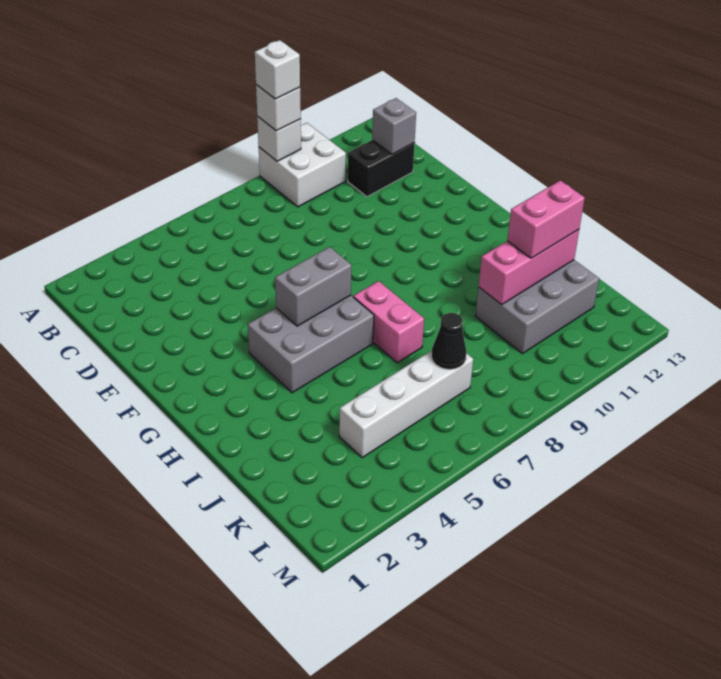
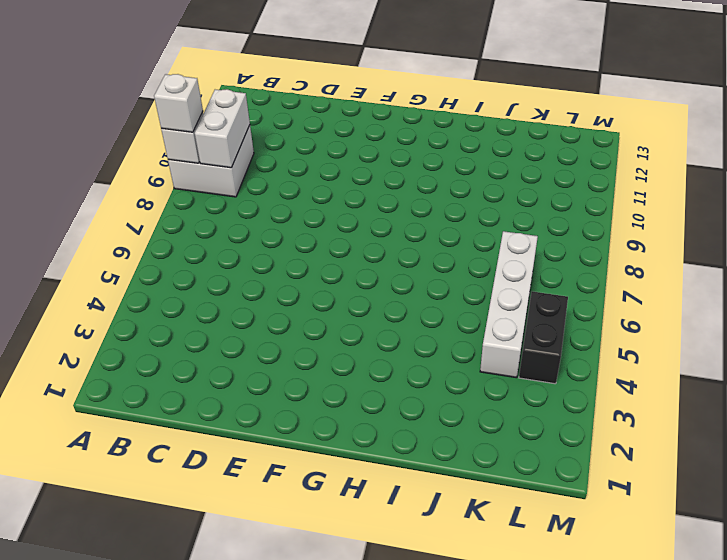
white brick B9:B10 level 2 -> none
black brick L4:L5 level 1 -> black brick C11:C12 level 1
none -> grey brick G4:H6 level 1
none -> pink brick H7:I7 level 1
none -> grey brick J10:K12 level 1

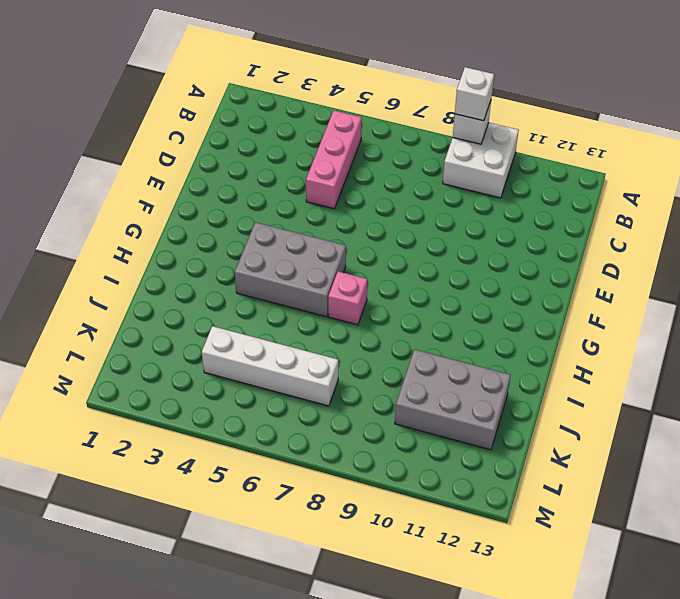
pink brick B5:D5 level 1 -> pink brick J10:J12 level 2
pink brick H7 level 1 -> pink brick H7:I7 level 1
none -> black brick C11:C12 level 1
none -> grey brick C12 level 2
none -> grey brick G5:G6 level 2

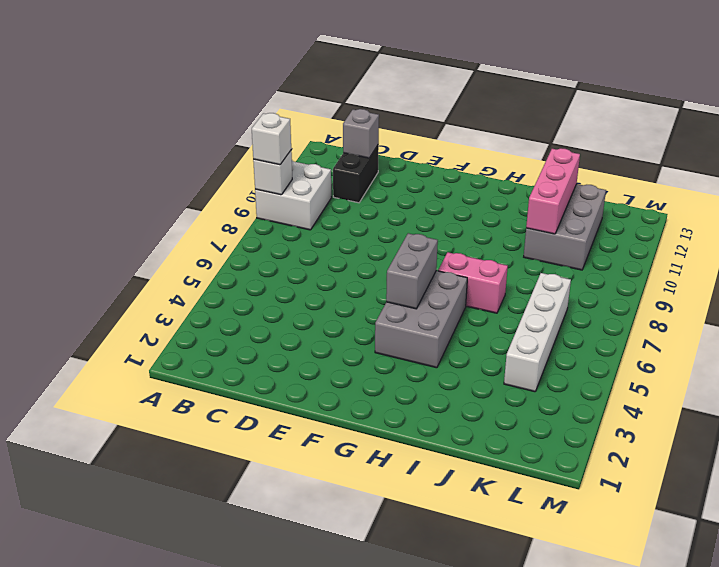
none -> black cone K7 level 2
none -> pink brick J11:J12 level 3
none -> white brick A9 level 4

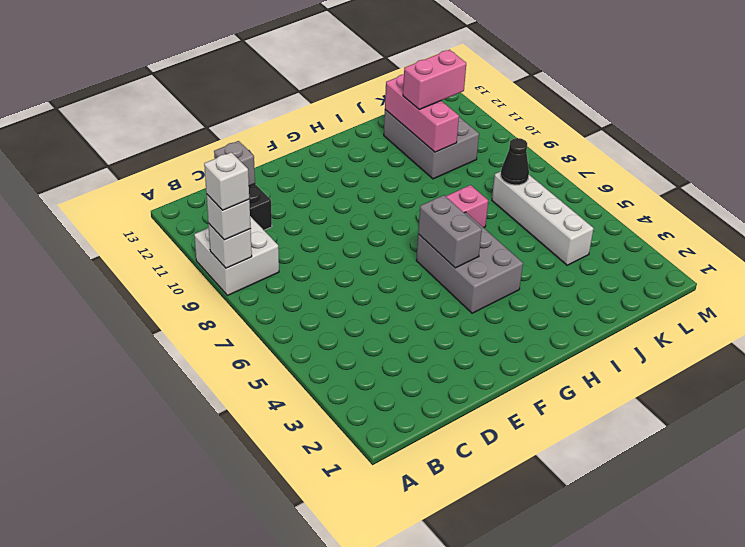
pink brick J11:K11 level 3 -> pink brick J11:J12 level 3

